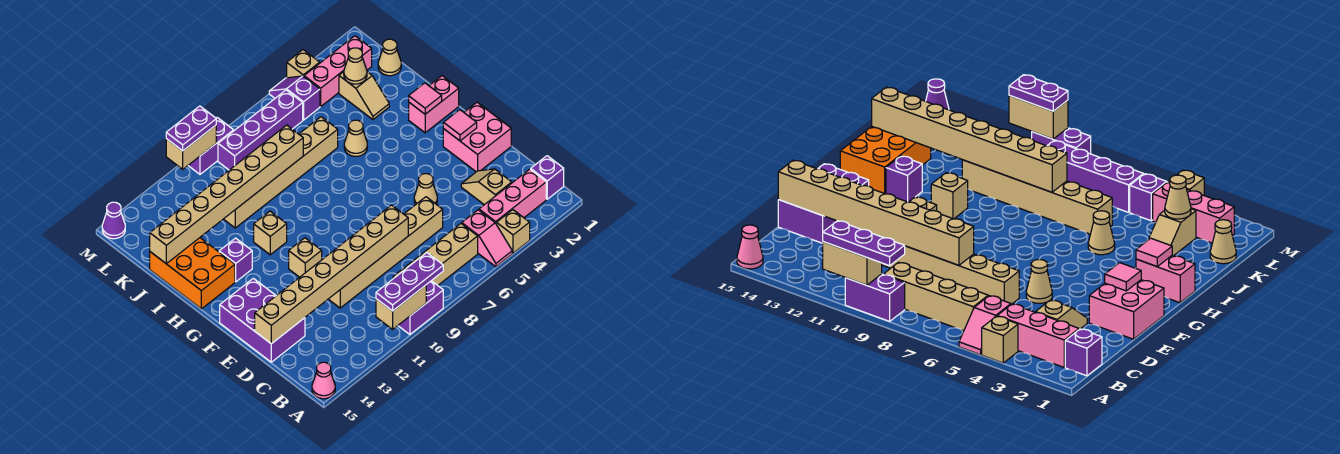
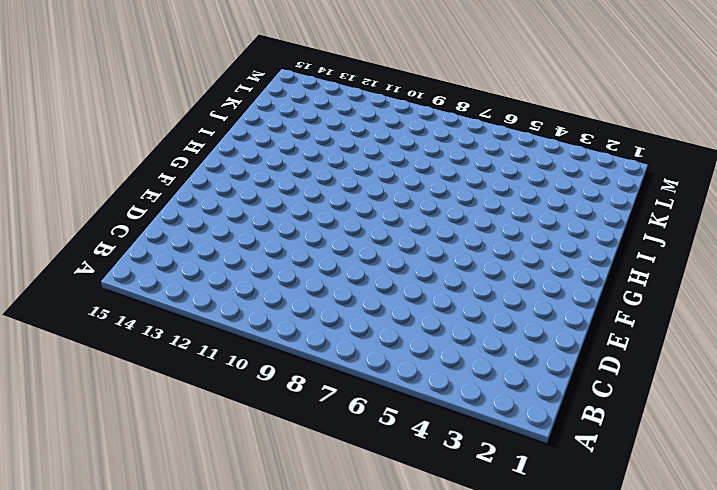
none -> tan brick A4 level 1
none -> pink slope A5:B5 level 1 top B
none -> purple brick A9:A10 level 1
none -> pink cone A15 level 1

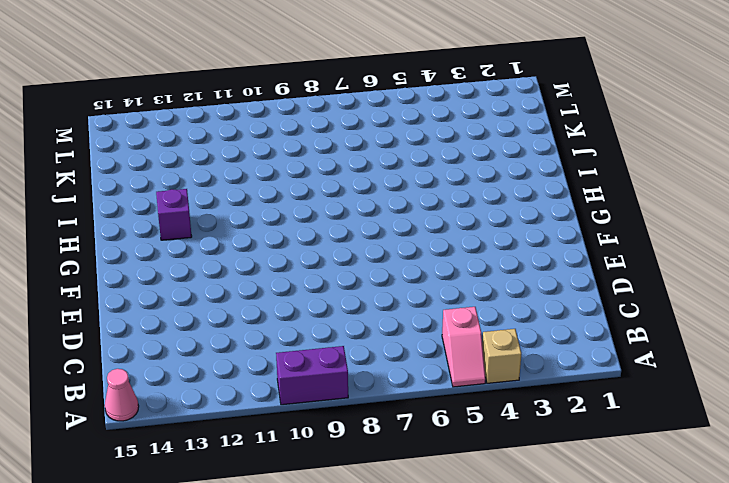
none -> purple brick B1 level 1
none -> pink brick B2:B4 level 1
none -> tan brick B6:B9 level 1
none -> tan slope C3:D3 level 1 top C

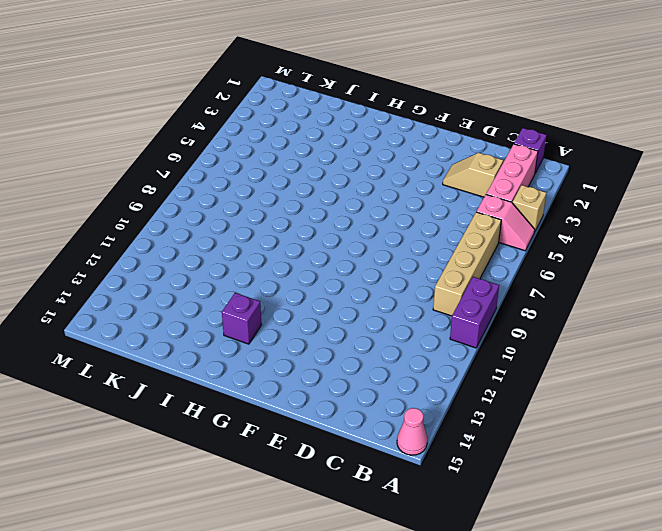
none -> tan brick D6:D11 level 1
none -> purple brick D14:F15 level 1
none -> pink brick E1:F2 level 1
none -> tan cone E5 level 1

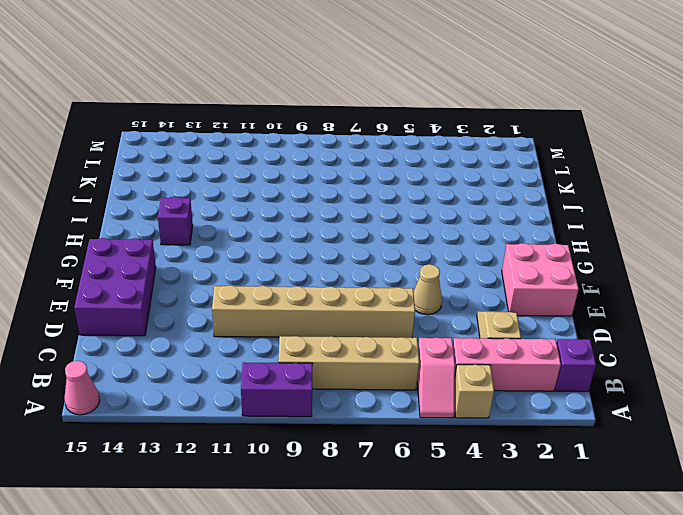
none -> tan brick F11 level 1
none -> pink brick H1:H2 level 1
none -> tan brick H11 level 1
none -> orange brick H14:J15 level 1

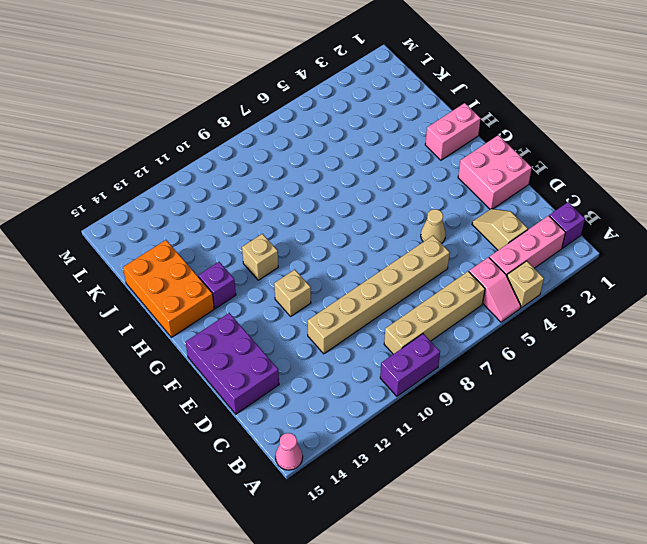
none -> tan cone I5 level 1
none -> tan slope J3:K3 level 1 top K
none -> tan brick J6:J11 level 1
none -> tan cone K1 level 1

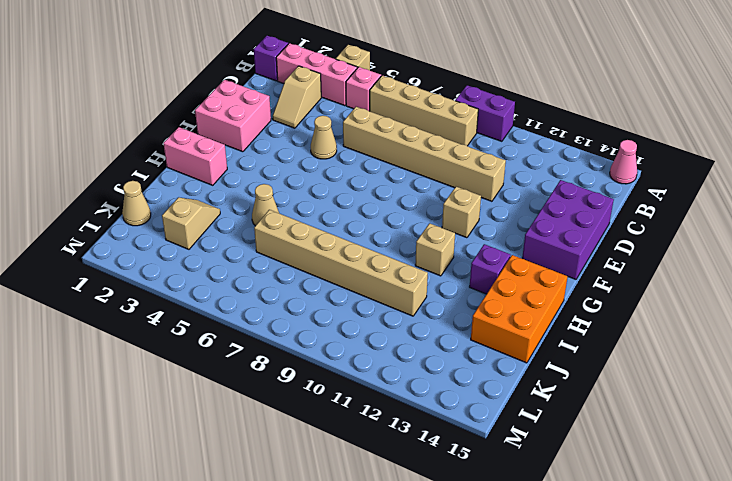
none -> pink brick L2:L4 level 1
none -> purple slope L5:M5 level 1 top L
none -> purple brick L6:L9 level 1
none -> tan brick M4 level 1

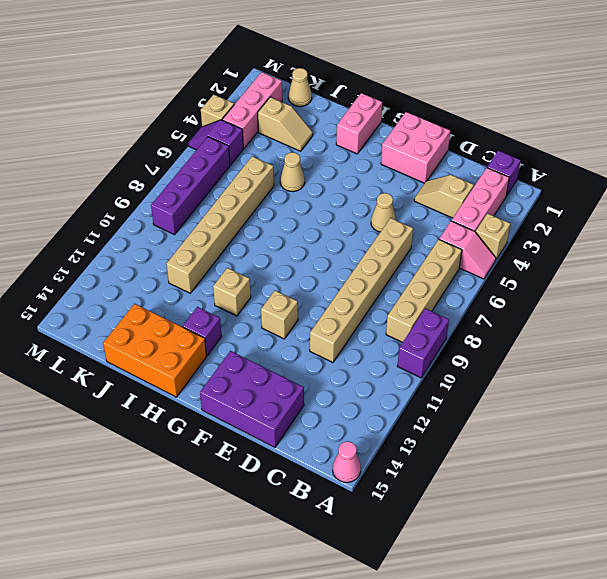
none -> purple brick M9:M10 level 1
none -> purple cone M15 level 1
none -> tan brick A10:A11 level 2
none -> tan brick D8:D15 level 2

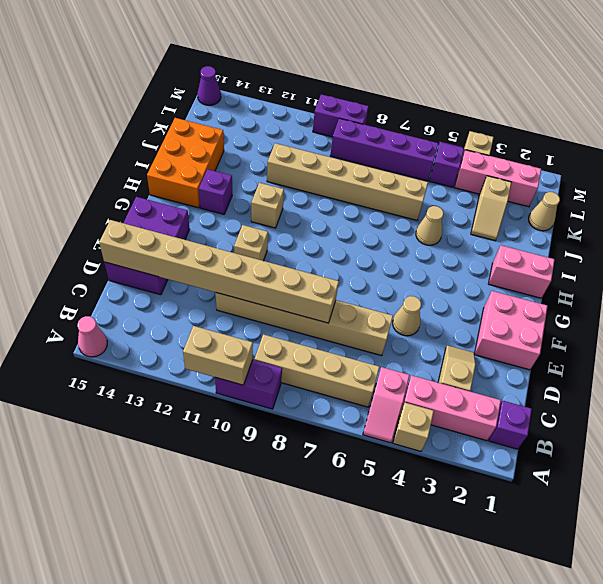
none -> pink tile F2 level 2
none -> pink tile H2 level 2
none -> tan brick J8:J15 level 2
none -> tan cone K3 level 2

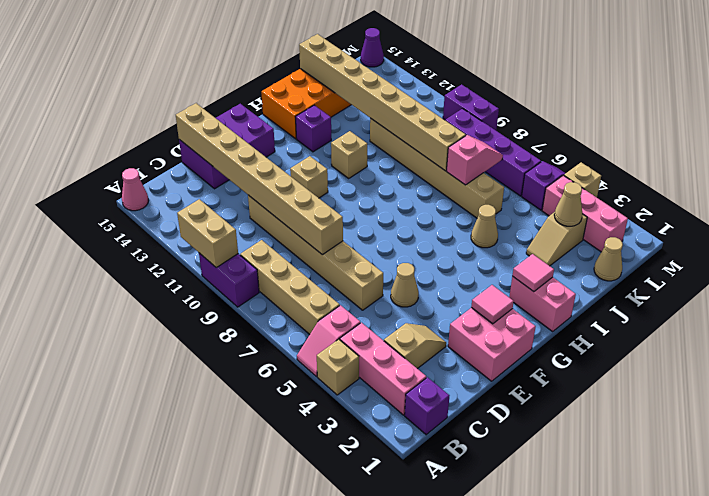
pink slope J7:K7 level 2 top J -> none
none -> tan brick M10:M11 level 2
none -> purple plate A9:A11 level 3
none -> purple plate M10:M11 level 3

